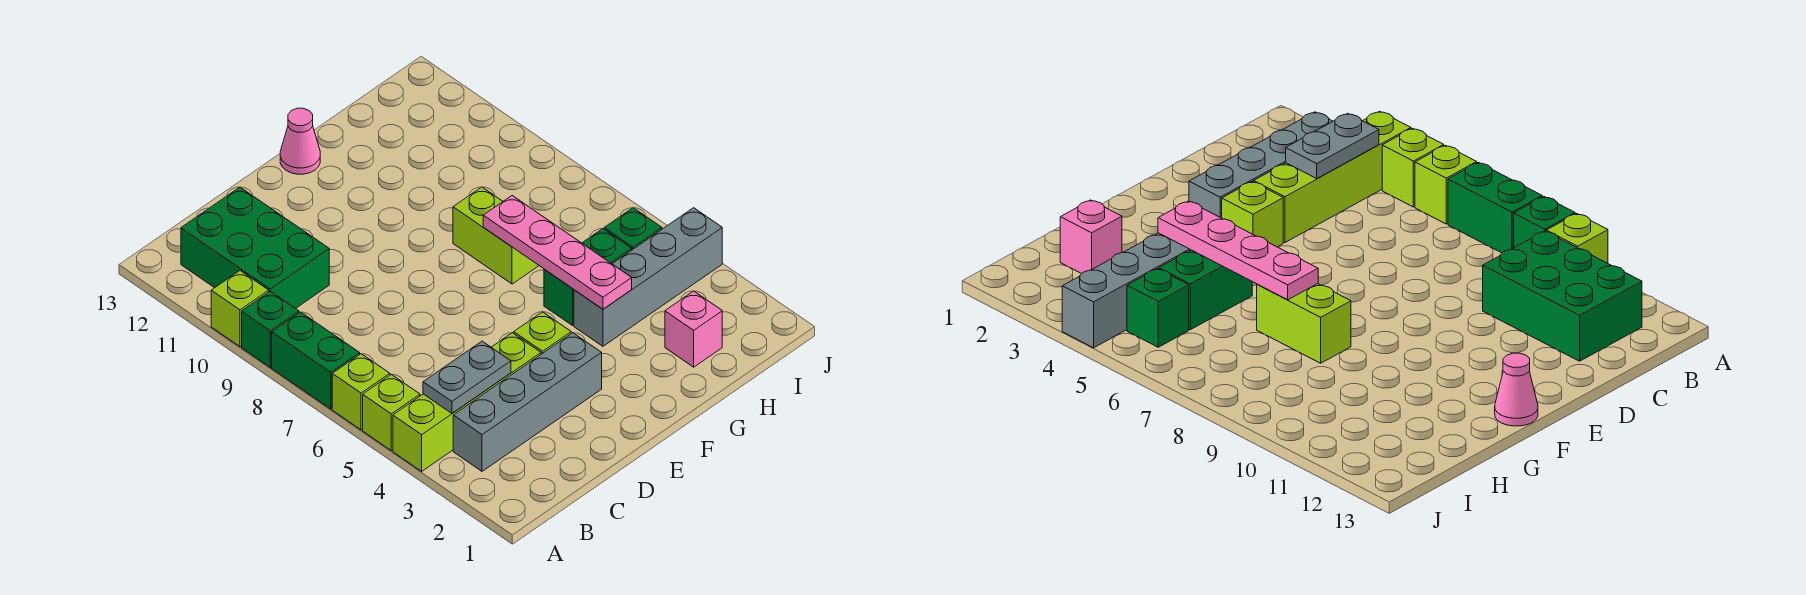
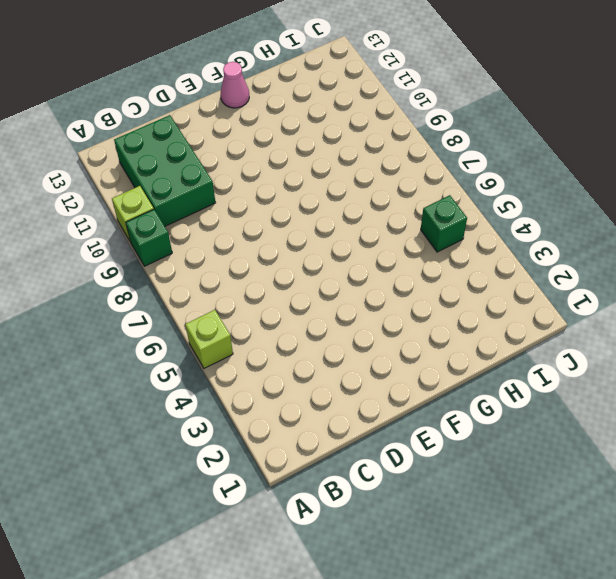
none -> lime brick A4:D4 level 1
none -> lime brick A6 level 1
none -> green brick A7:A8 level 1

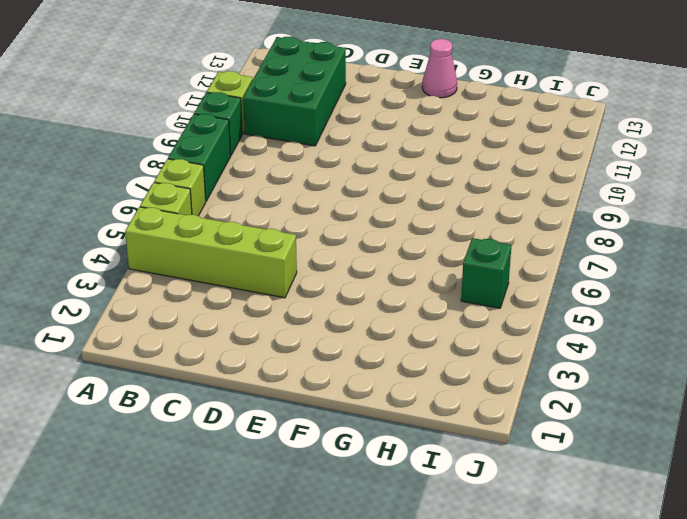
none -> grey brick B3:E3 level 1
none -> lime brick E4 level 1
none -> grey brick G4:J4 level 1

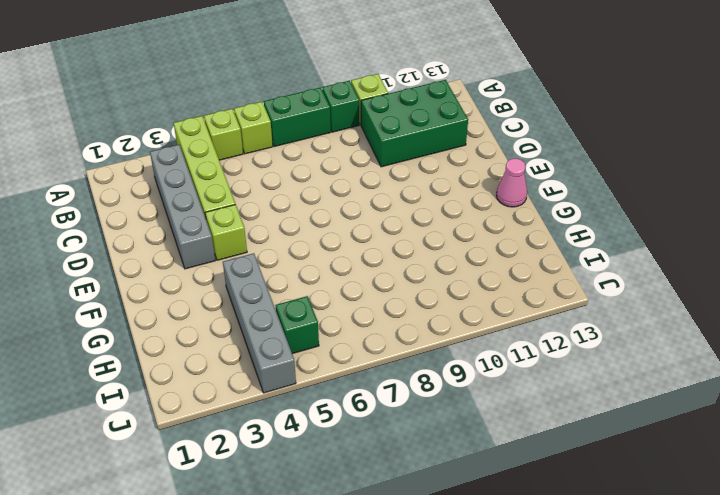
none -> green brick G5:H5 level 1
none -> lime brick G7:G8 level 1
none -> pink brick H2 level 1

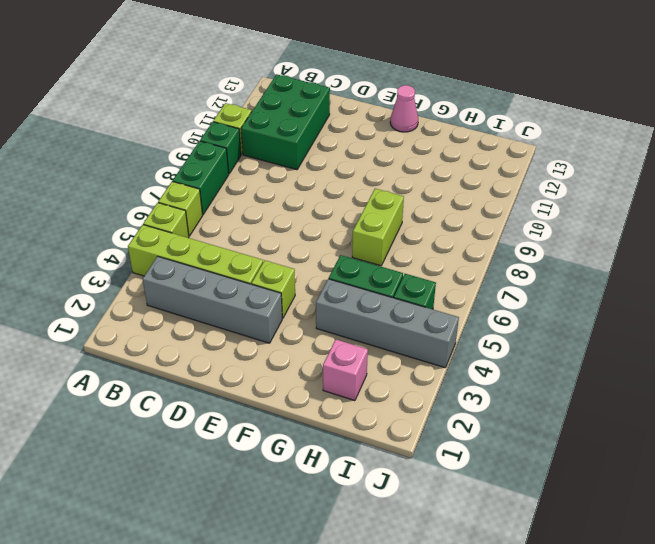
none -> grey plate B4:C4 level 2
none -> pink plate G4:G7 level 2

